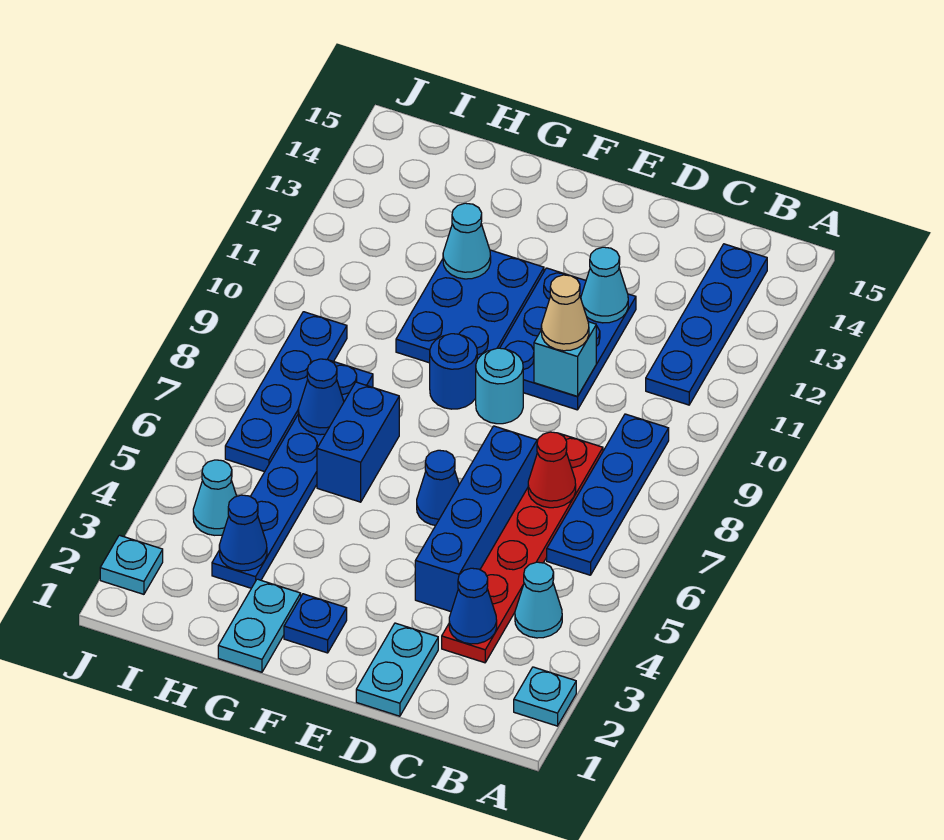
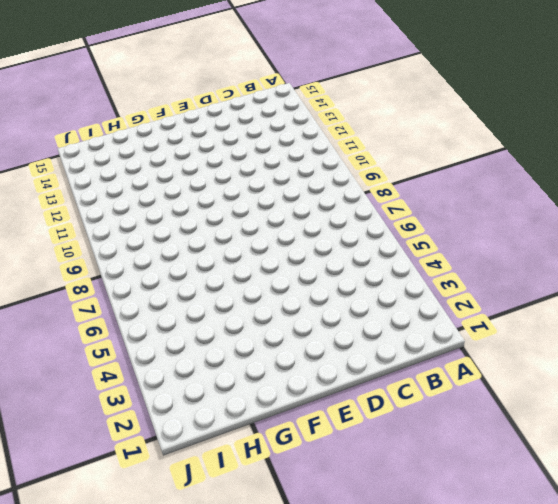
none -> cyan plate A2 level 1
none -> cyan cone B4 level 1
none -> blue plate B6:B9 level 1

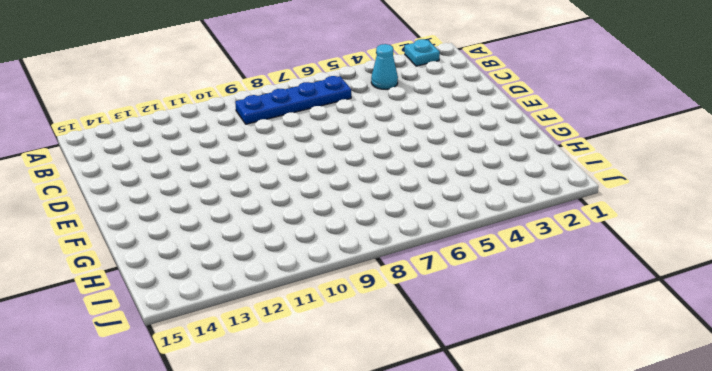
none -> blue plate B11:B14 level 1
none -> red plate C3:C8 level 1
none -> cyan plate D1:D2 level 1

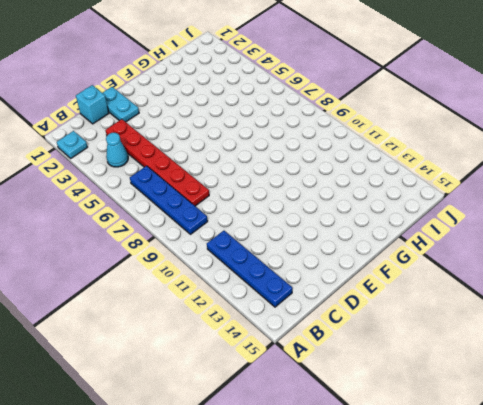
cyan brick C1 level 1 -> cyan brick D10 level 2
none -> blue brick D4:D7 level 1
none -> blue plate D10:E12 level 1
none -> blue cone E6 level 1

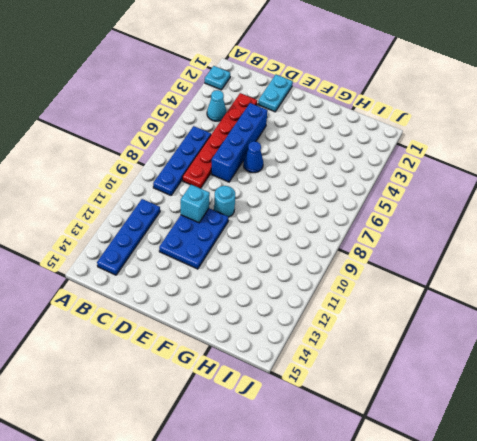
none -> blue plate F2 level 1
none -> blue round brick F9 level 1
none -> blue plate F10:G12 level 1

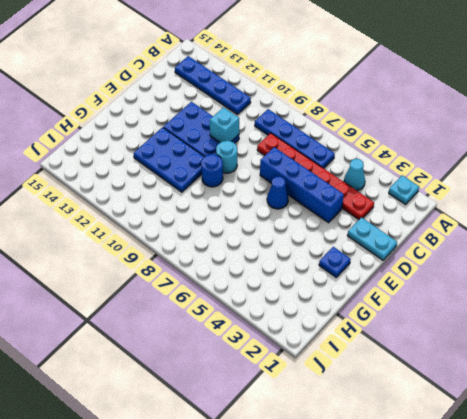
none -> cyan plate G1:G2 level 1
none -> blue brick G6:G7 level 1
none -> blue plate H3:H8 level 1

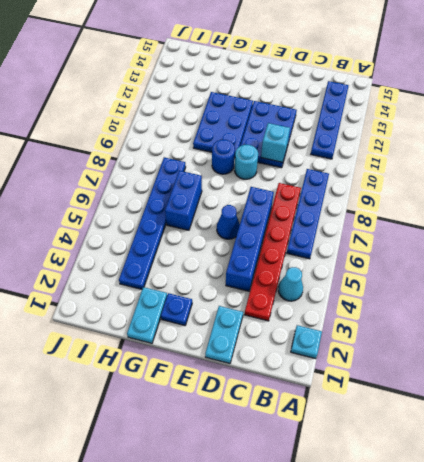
none -> cyan cone I4 level 1
none -> blue plate I6:I9 level 1
none -> cyan plate J2 level 1

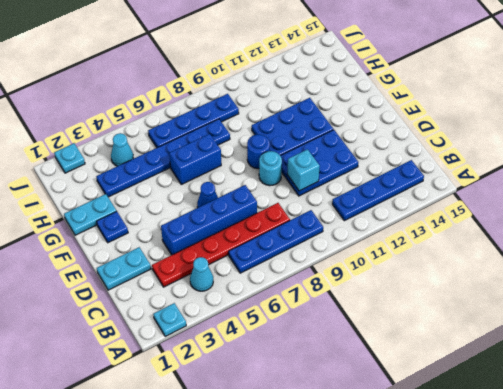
none -> blue cone C3 level 2
none -> red cone C7 level 2
none -> cyan cone D12 level 2

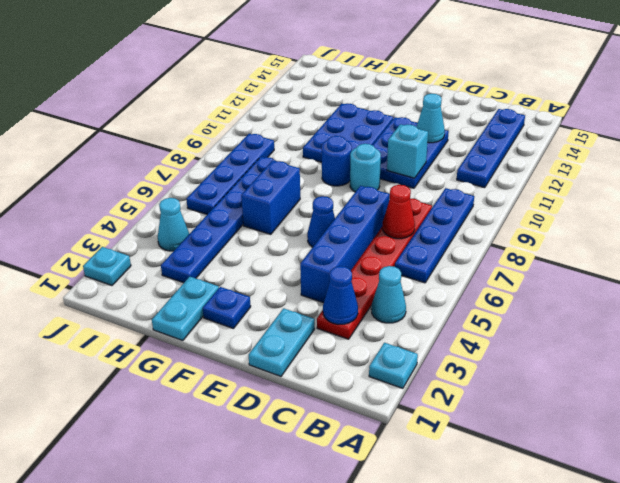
none -> cyan cone G12 level 2
none -> blue cone H3 level 2
none -> blue cone H7 level 2

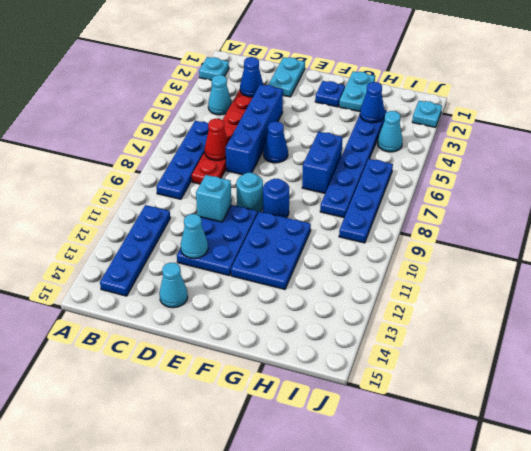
cyan cone D14 level 1 -> cyan cone G12 level 2
none -> blue cone H7 level 2
none -> tan cone D10 level 3

